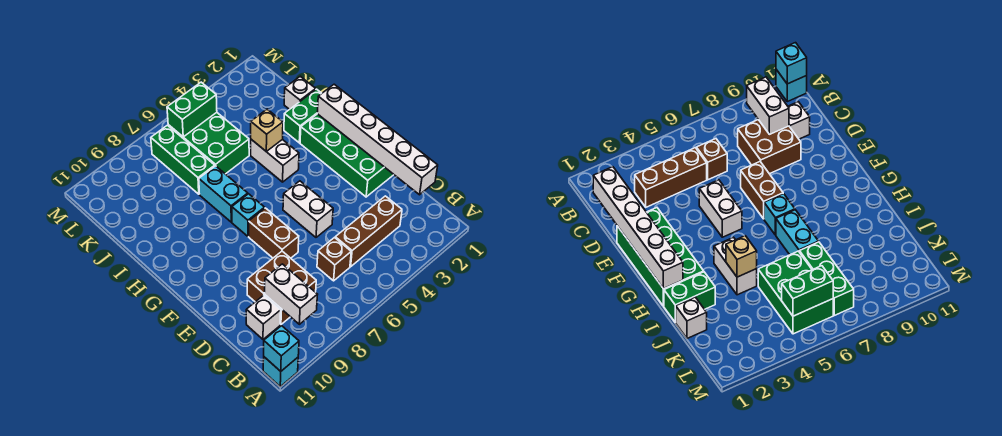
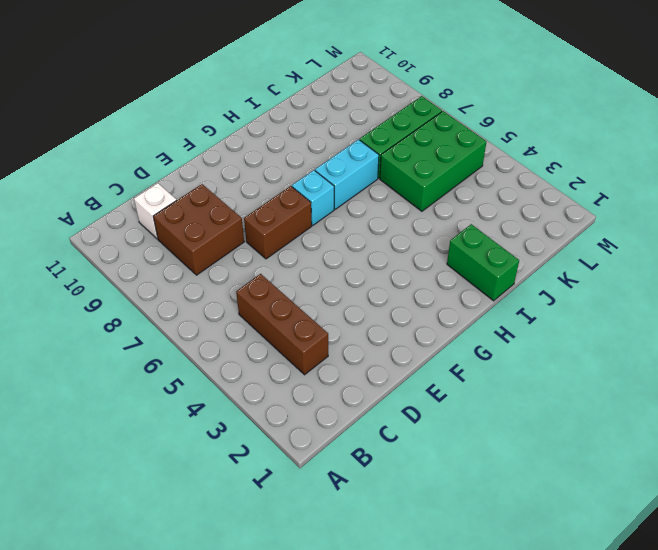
none -> cyan brick A11 level 1
none -> brown brick C6 level 1
none -> green brick E1:H2 level 1

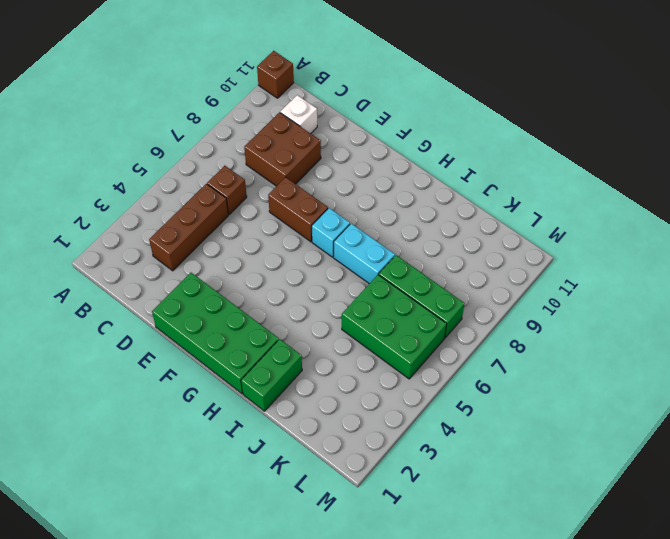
brown brick A11 level 1 -> cyan brick A11 level 1
none -> white brick E5:F5 level 1
none -> white brick H4:I4 level 1
none -> white brick J1 level 1

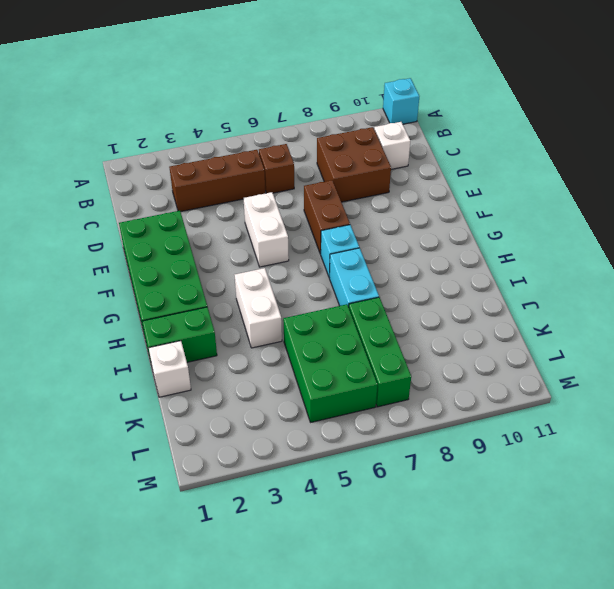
none -> cyan brick A11 level 2
none -> white brick B9:C9 level 2
none -> white brick C1:H1 level 2

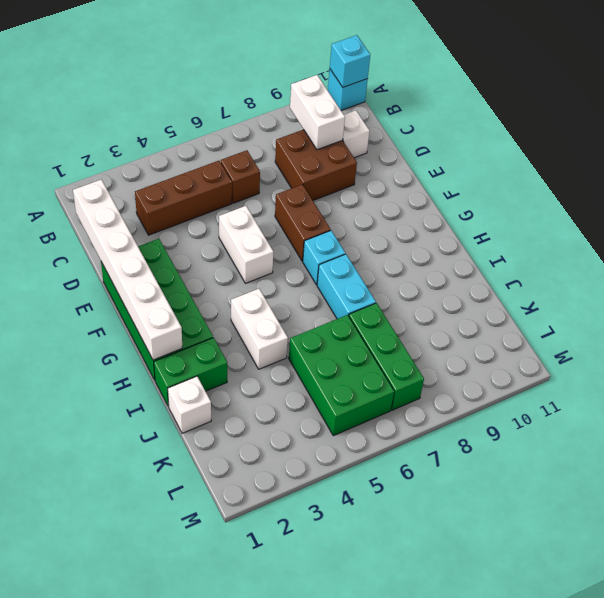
none -> tan brick I4 level 2
none -> green brick L5:L6 level 2

